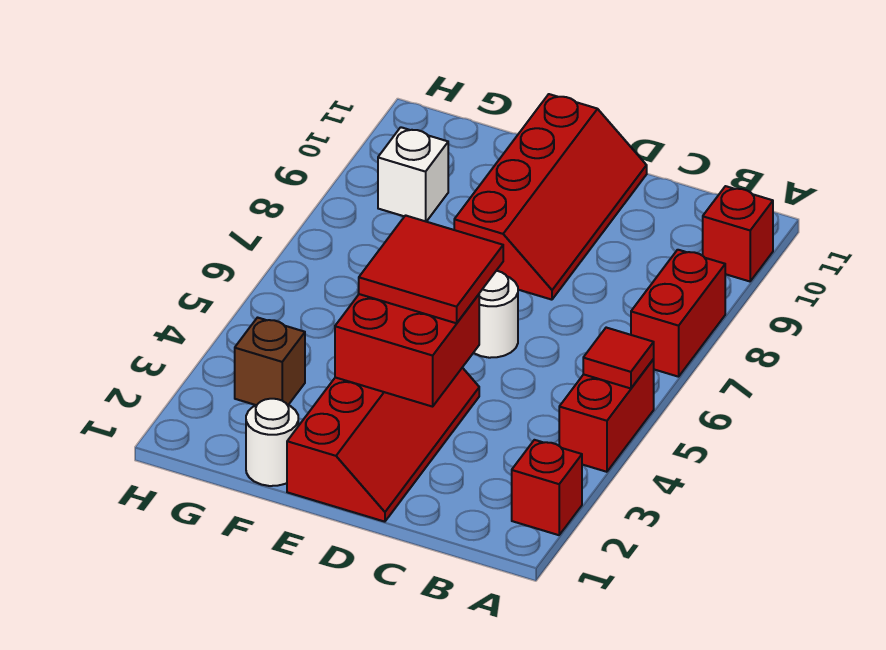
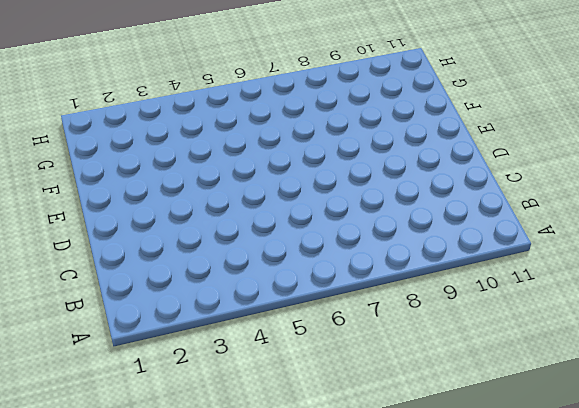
none -> red brick A2 level 1
none -> red brick A4:A5 level 1
none -> red brick A7:A8 level 1

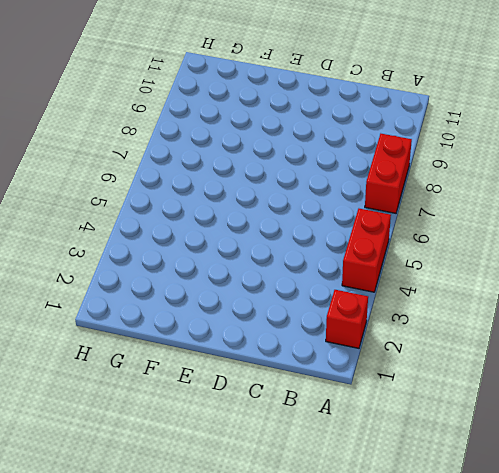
none -> red brick A10 level 1
none -> red slope D1:E4 level 1 top E
none -> white round brick D6 level 1

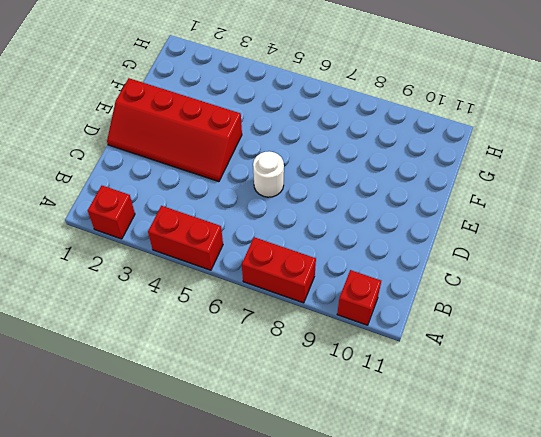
none -> red slope D8:E11 level 1 top E
none -> white round brick F1 level 1
none -> brown brick G3 level 1

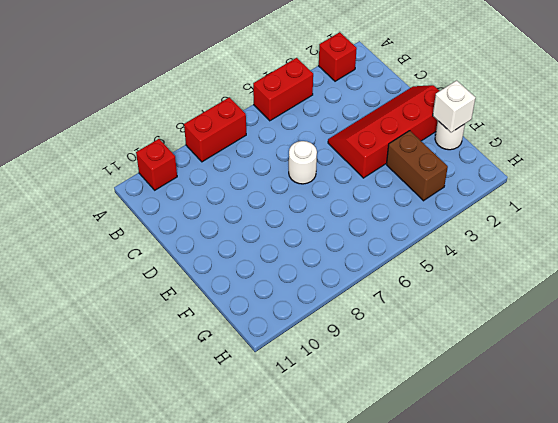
white brick F1 level 2 -> white brick G9 level 1
brown brick F3:G3 level 1 -> brown brick G3 level 1
none -> red slope D8:E11 level 1 top E
none -> red tile A5 level 2
none -> red brick D3:E4 level 2

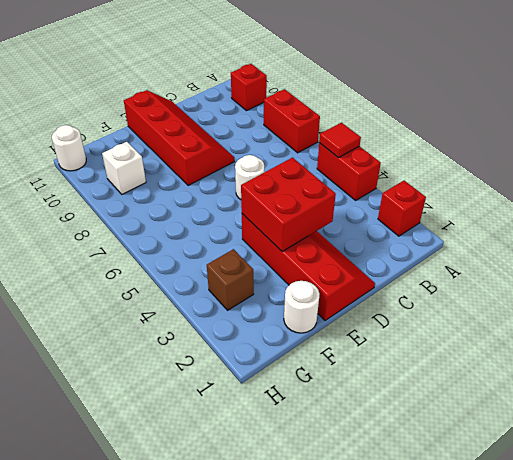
white round brick H11 level 1 -> none
none -> red tile D4:E5 level 3

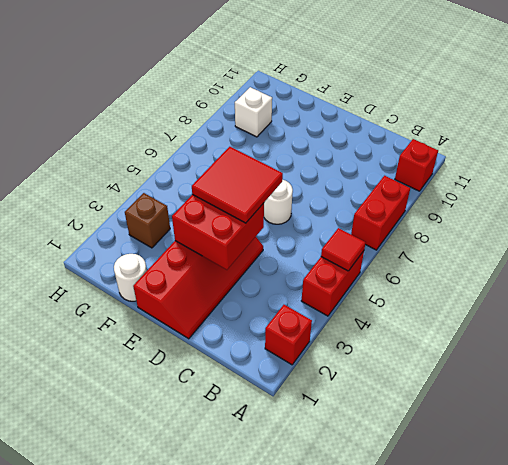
none -> red slope D8:E11 level 1 top E

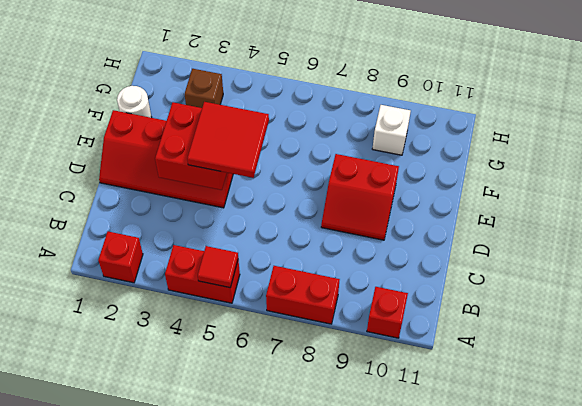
red slope D8:E9 level 1 top E -> red slope D8:E11 level 1 top E
none -> white round brick D6 level 1

